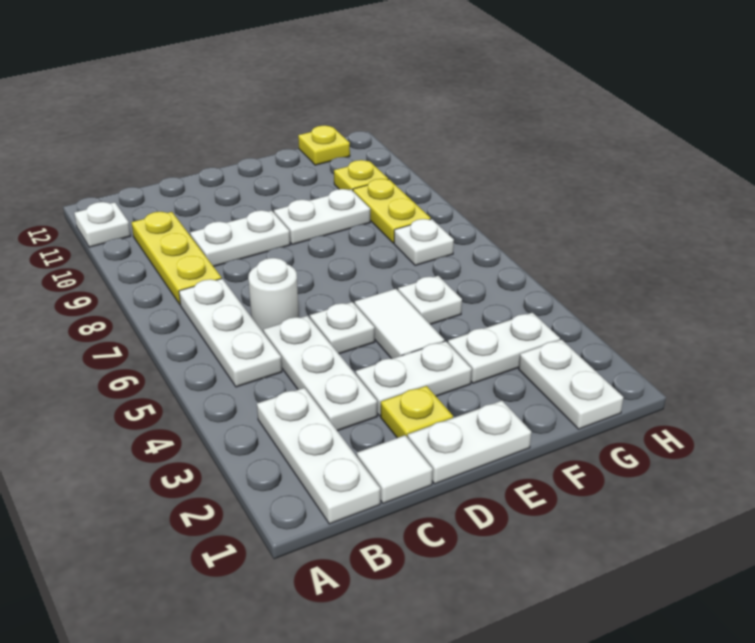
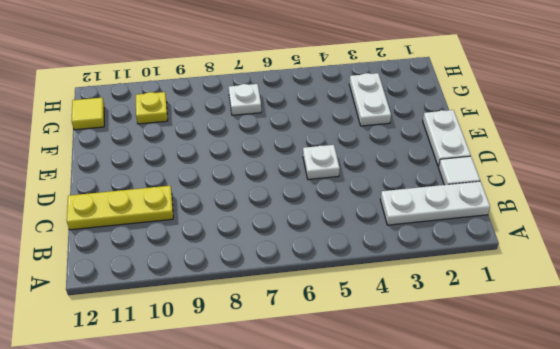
yellow plate C10:C12 level 1 -> yellow plate B8:B10 level 1
yellow tile G12 level 1 -> yellow plate G12 level 1
none -> white plate A11 level 1
none -> white plate B5:B7 level 1
none -> white plate C3:C5 level 1

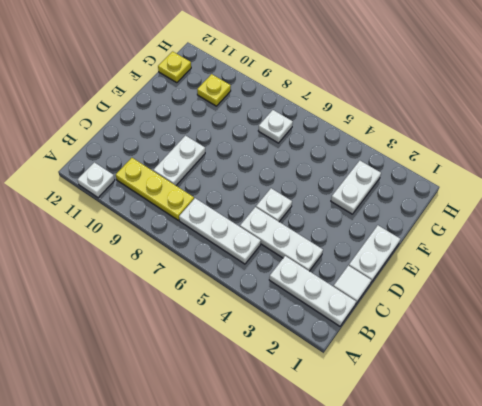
none -> white round brick C6 level 1
none -> yellow plate D2 level 1
none -> white plate D3:E3 level 1

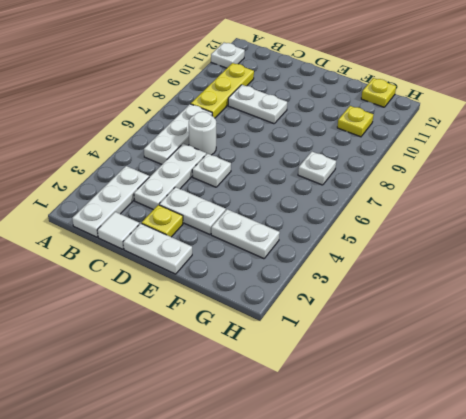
none -> white tile E4:E5 level 1
none -> white plate E9:F9 level 1
none -> white plate F5 level 1

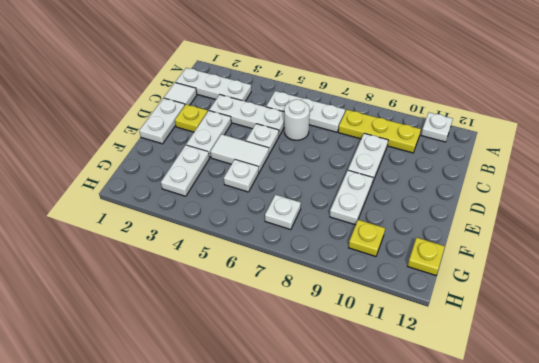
none -> white plate G1:G2 level 1
none -> yellow plate G8:G9 level 1

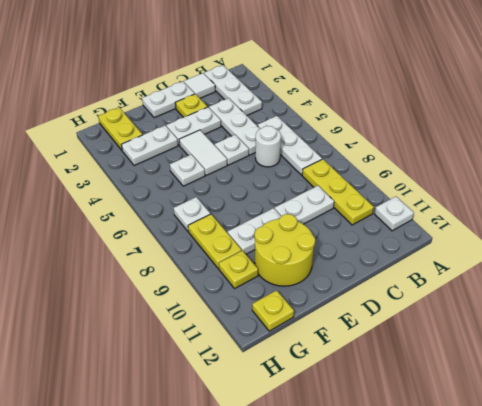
yellow round brick E10:F11 level 1 -> none
yellow plate G1:G2 level 1 -> white plate G1:G2 level 1

